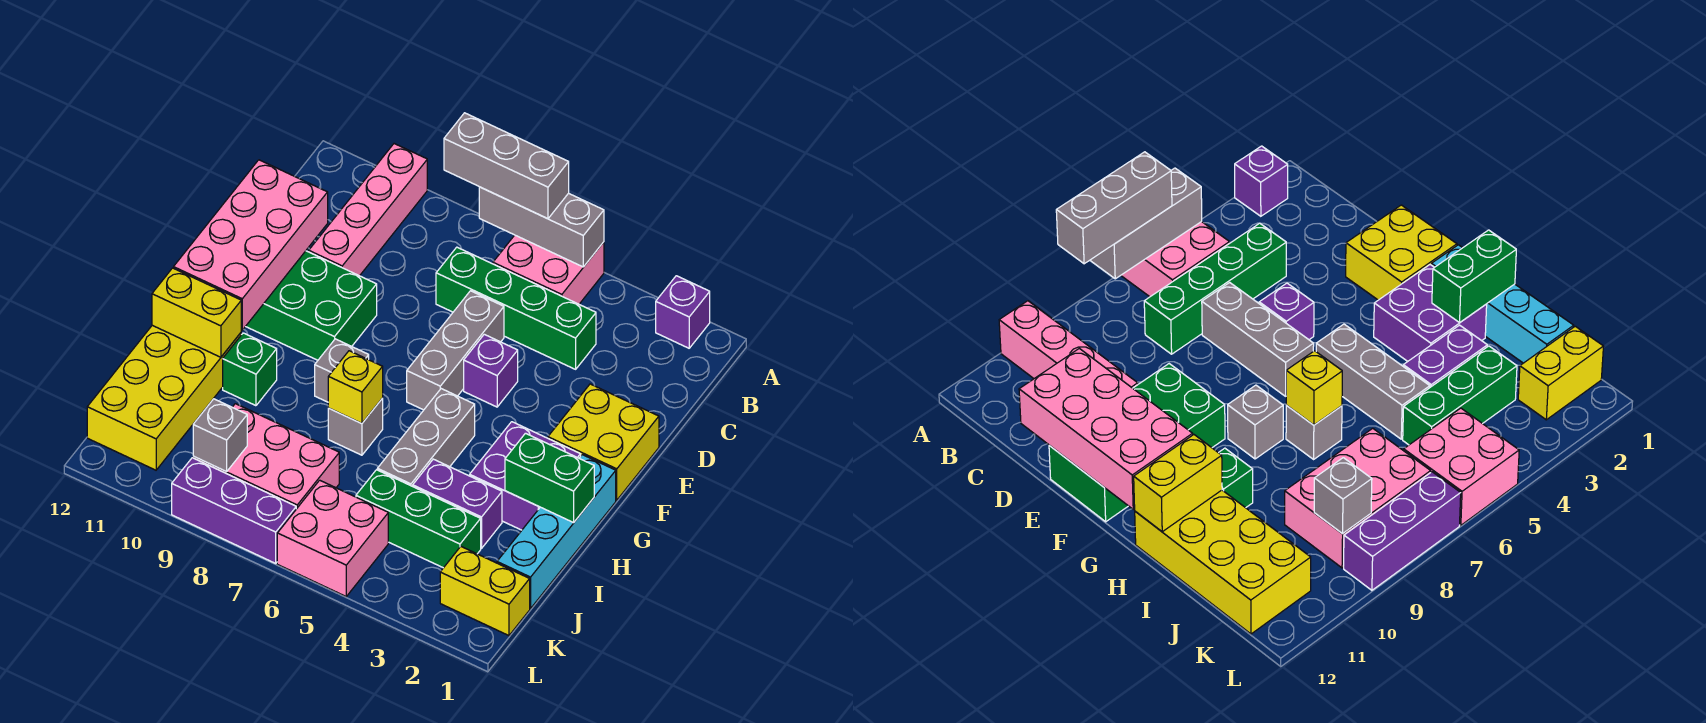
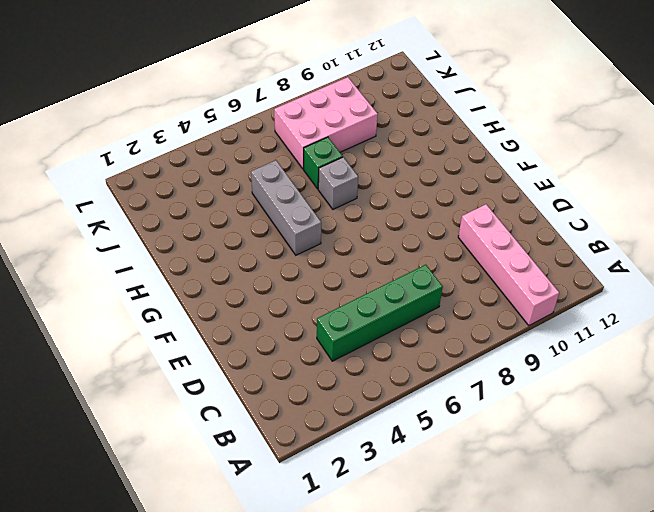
green brick I7 level 1 -> green brick H10 level 1
none -> purple brick A2 level 1
none -> pink brick A5:B6 level 1
none -> grey brick D6:F6 level 1

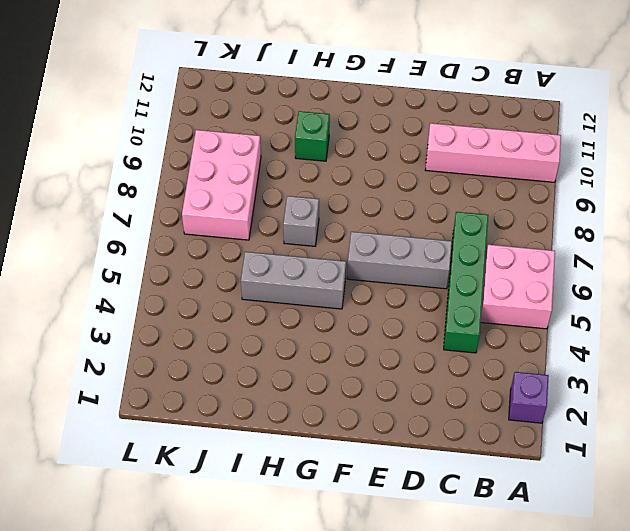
none -> yellow brick E1:F2 level 1
none -> purple brick E5 level 1
none -> green brick E9:F12 level 1

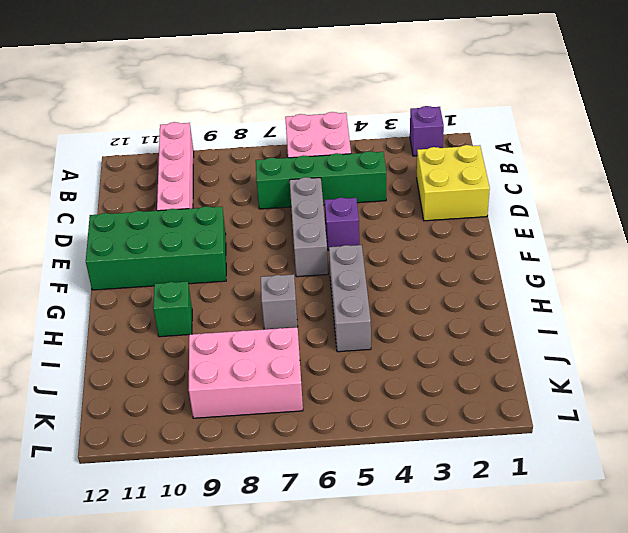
yellow brick C1:D2 level 1 -> yellow brick E1:F2 level 1
none -> cyan brick G1:J1 level 1
none -> purple brick G2:H3 level 1
none -> grey brick G8 level 1

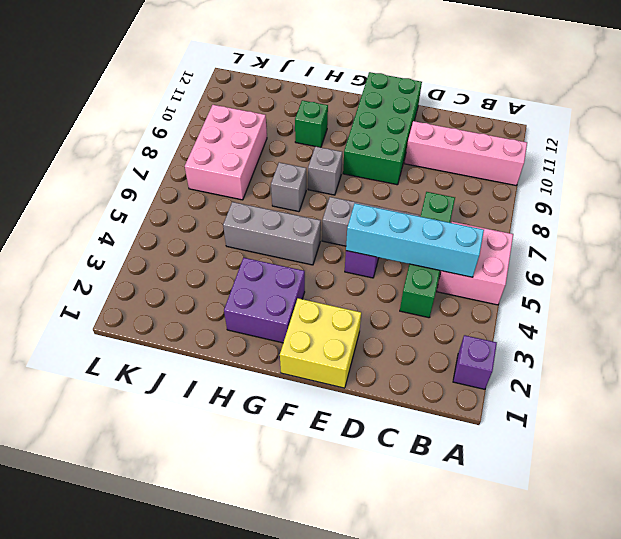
cyan brick B5:E5 level 2 -> cyan brick G1:J1 level 1
none -> yellow brick H11:K12 level 1
none -> purple brick I3:I4 level 1
none -> green brick J3:J5 level 1

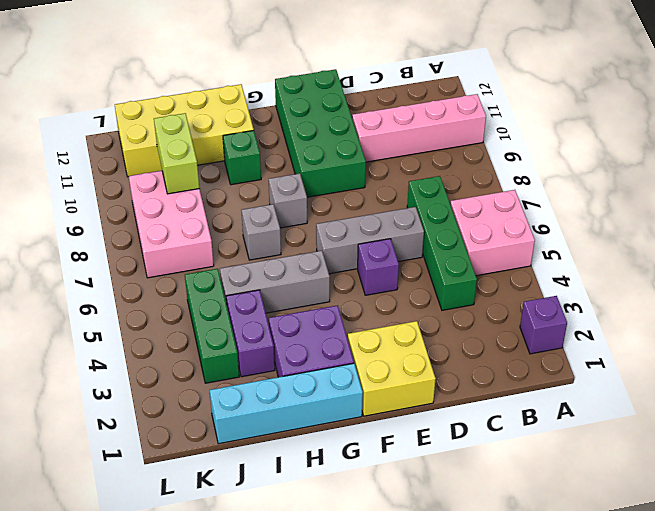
lime brick J9:J10 level 2 -> none
none -> yellow brick K1:K2 level 1
none -> pink brick K5:L6 level 1
none -> purple brick L7:L9 level 1

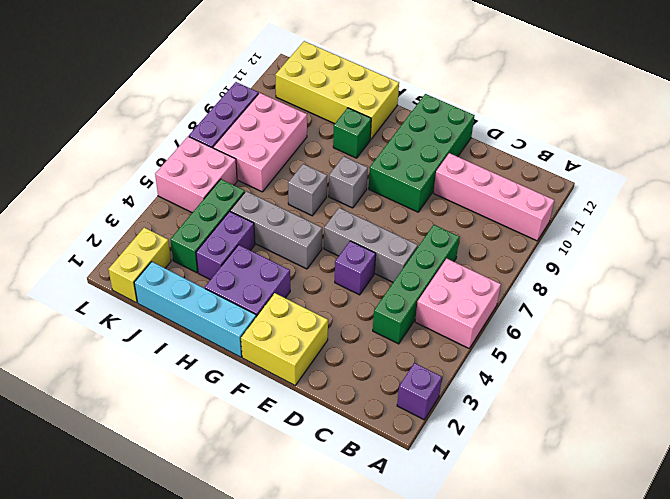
none -> grey brick A5:A7 level 2
none -> pink brick D11:G12 level 2
none -> green brick H1:H2 level 2

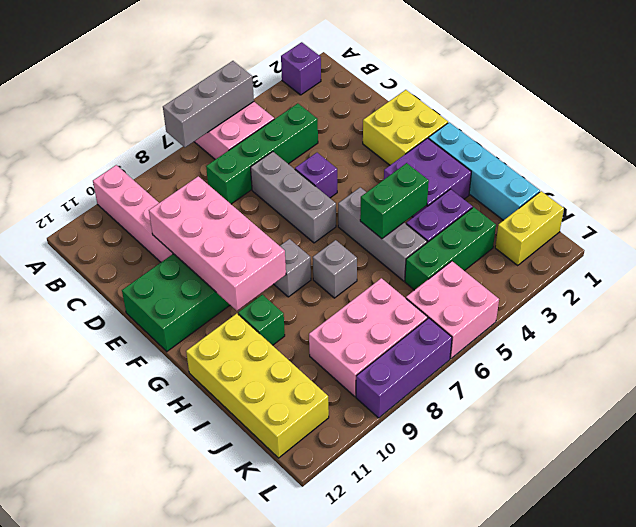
pink brick D9:G10 level 2 -> pink brick D11:G12 level 2
green brick H4:H5 level 2 -> green brick H1:H2 level 2
none -> yellow brick H7 level 2
none -> yellow brick H11:H12 level 2
none -> grey brick K9 level 2

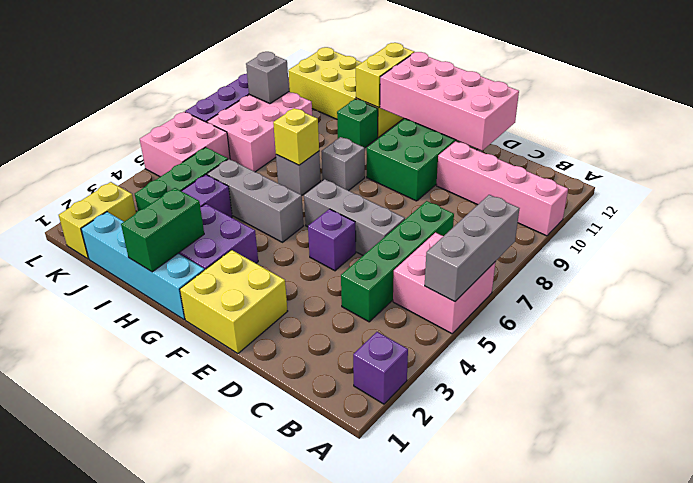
none -> grey brick A6:A8 level 3

